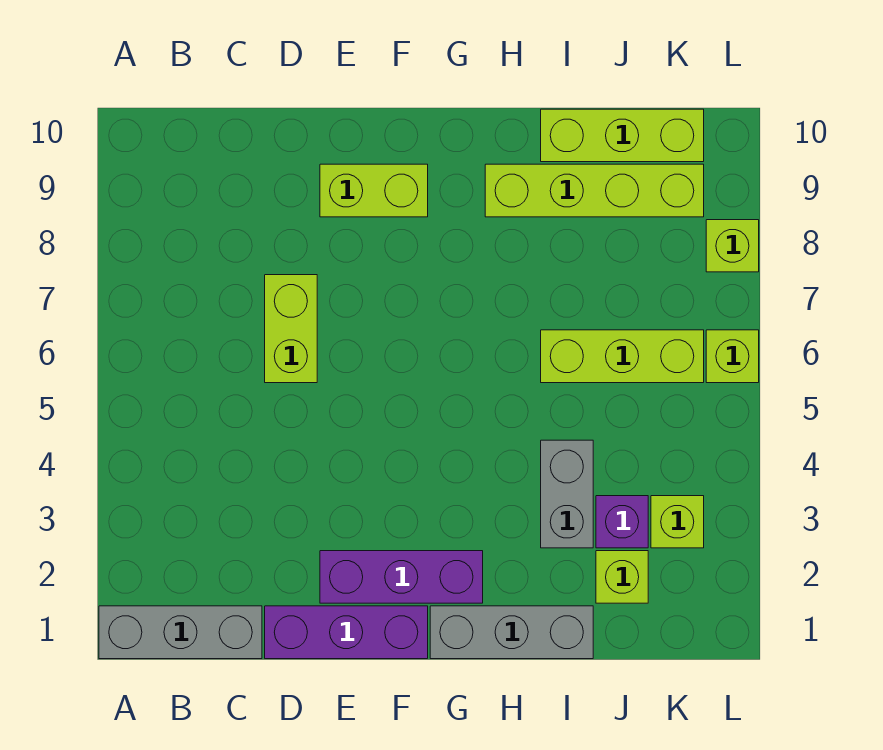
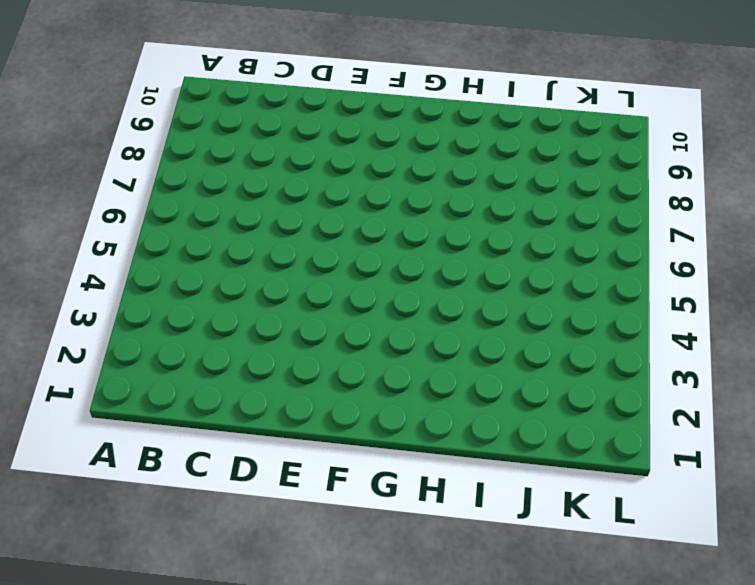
none -> grey brick A1:C1 level 1
none -> purple brick D1:F1 level 1
none -> lime brick D6:D7 level 1

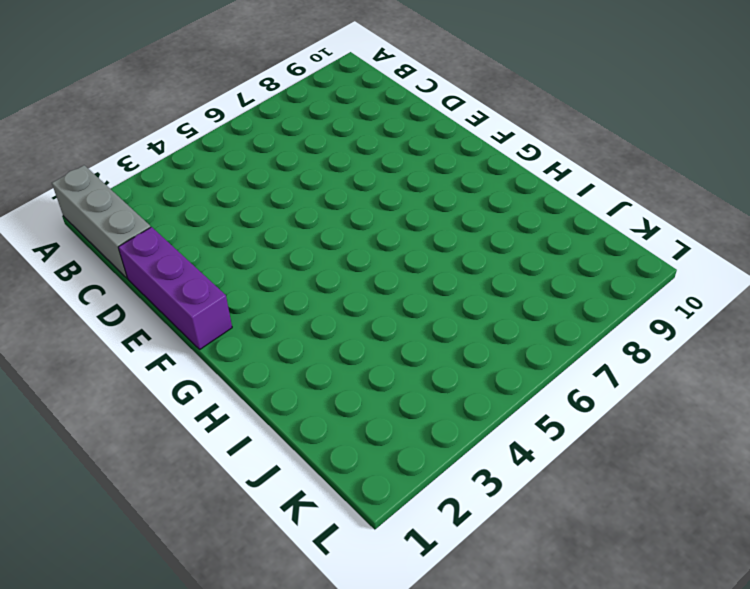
none -> lime brick D6:D7 level 1
none -> purple brick E2:G2 level 1
none -> lime brick E9:F9 level 1

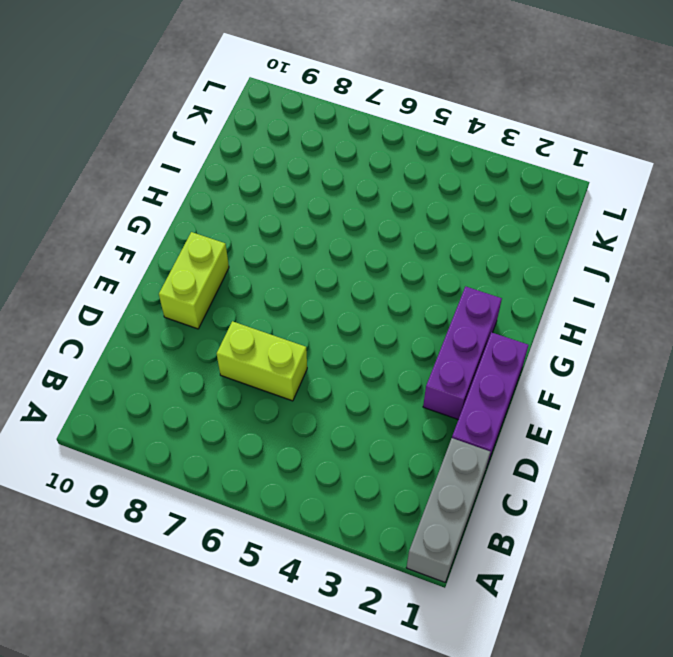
none -> grey brick G1:I1 level 1
none -> lime brick H9:K9 level 1
none -> grey brick I3:I4 level 1

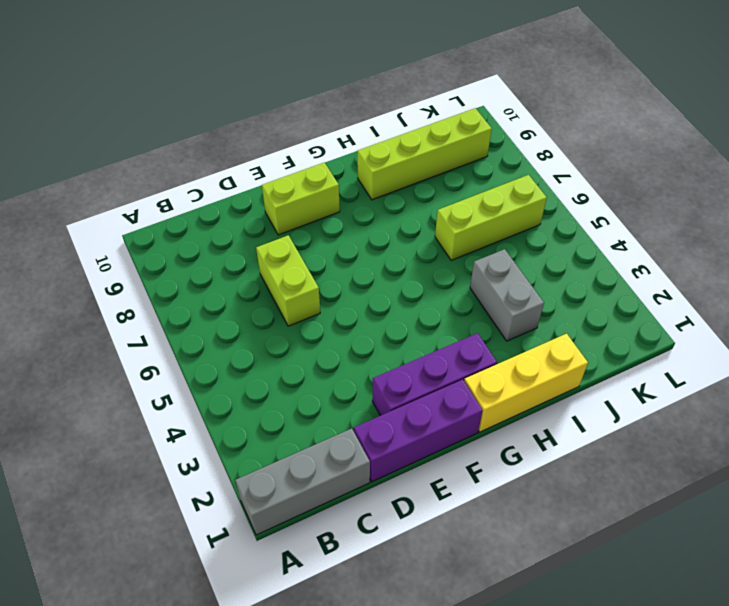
yellow brick G1:I1 level 1 -> grey brick G1:I1 level 1
none -> lime brick I10:K10 level 1
none -> lime brick J2 level 1
none -> purple brick J3 level 1

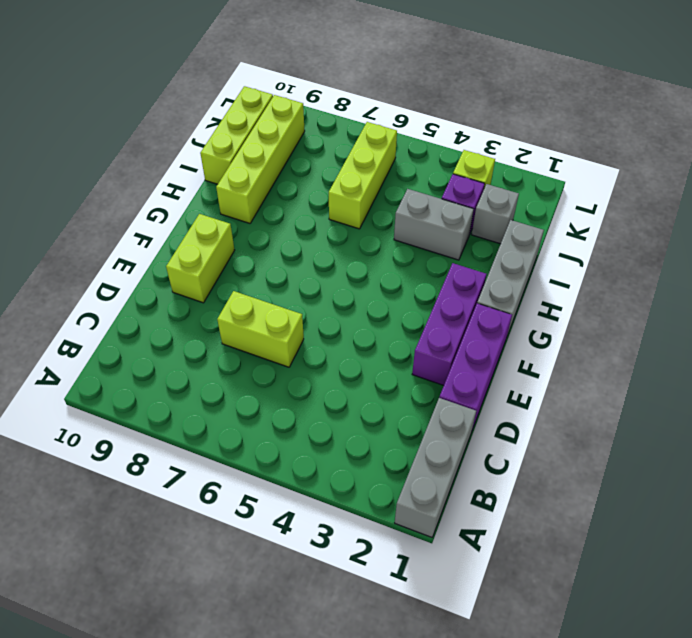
grey brick J2 level 1 -> lime brick J2 level 1
none -> lime brick L6 level 1
none -> lime brick L8 level 1

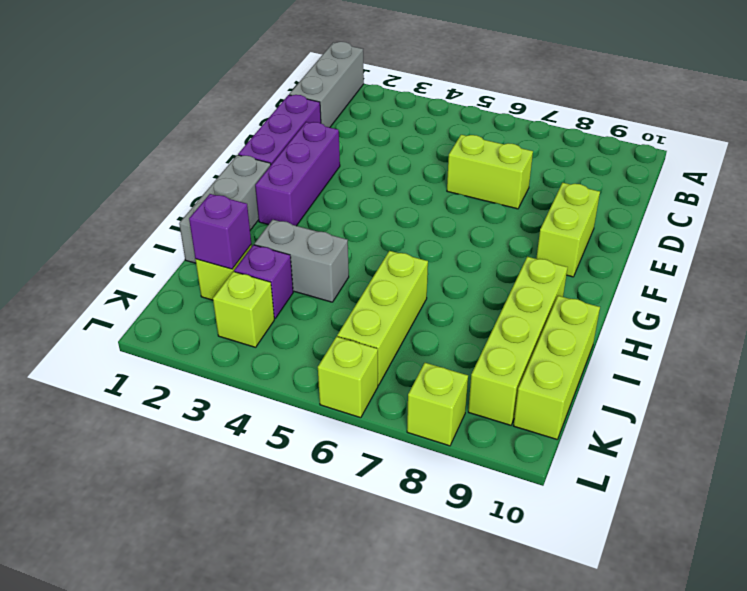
purple brick J2 level 2 -> none

